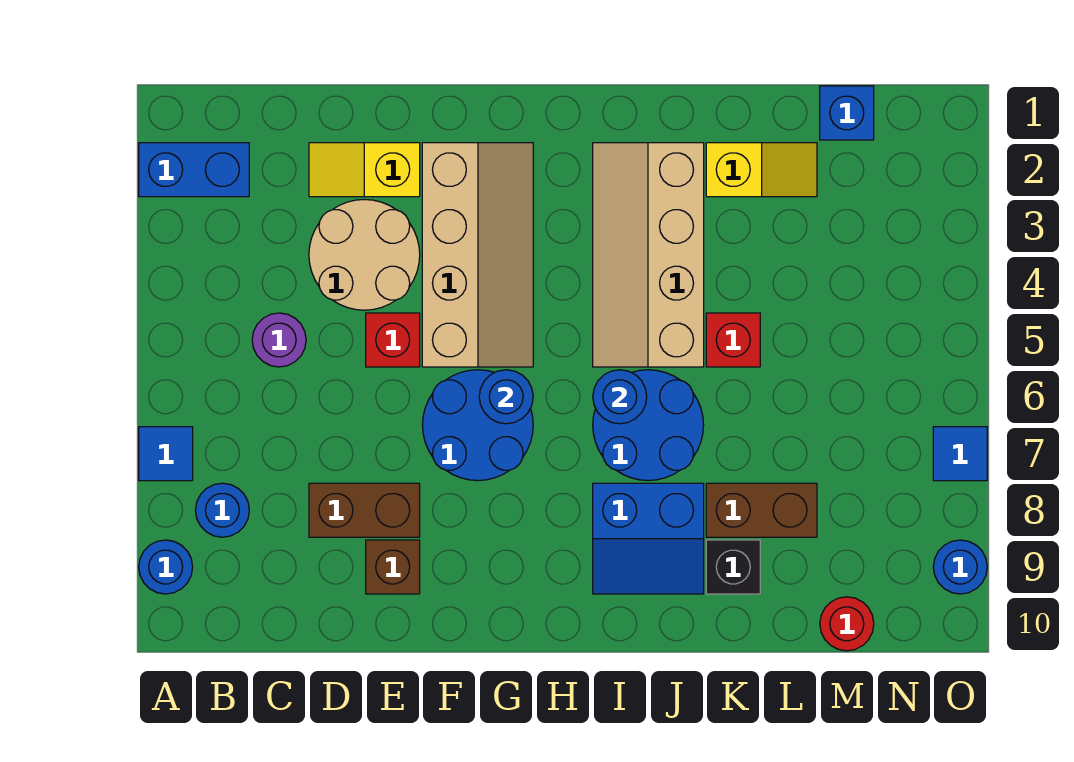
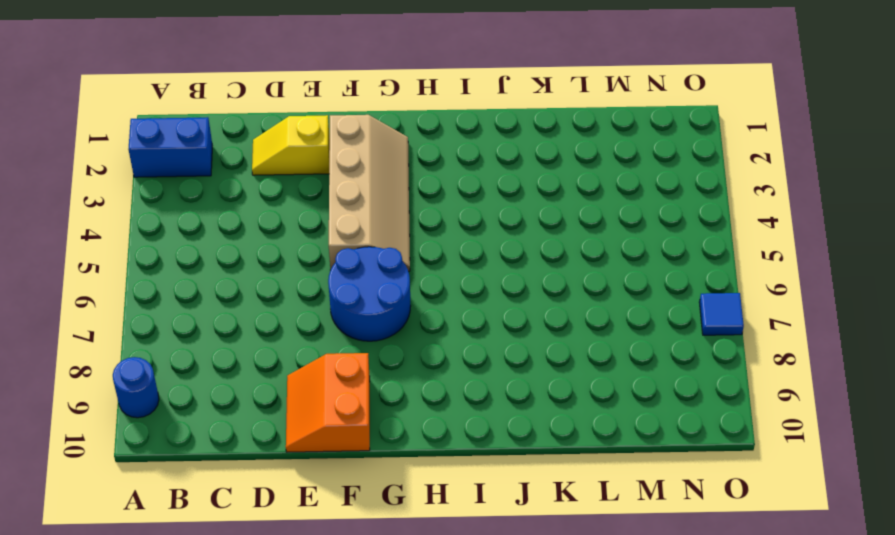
orange slope E9:F10 level 1 top F -> brown brick E9 level 1
none -> blue tile A7 level 1
none -> blue round brick B8 level 1
none -> purple round brick C5 level 1

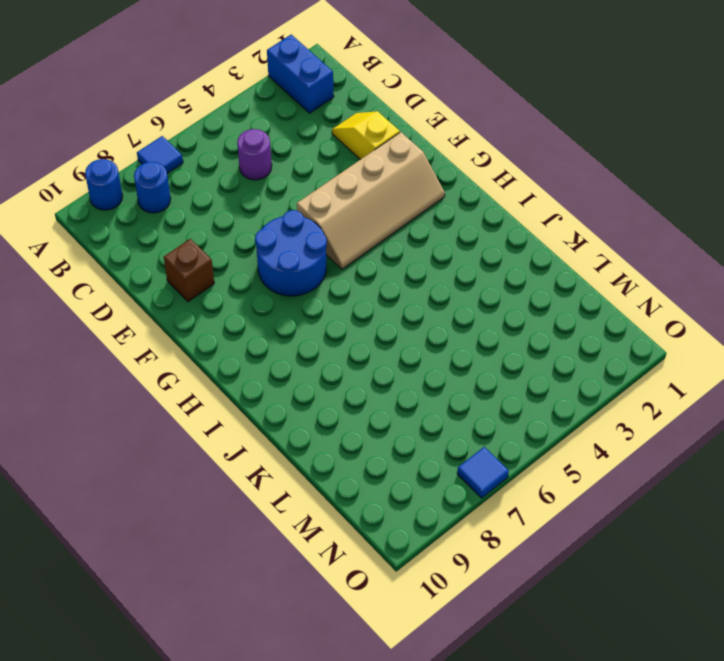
none -> tan round brick D3:E4 level 1
none -> brown brick D8:E8 level 1
none -> red brick E5 level 1

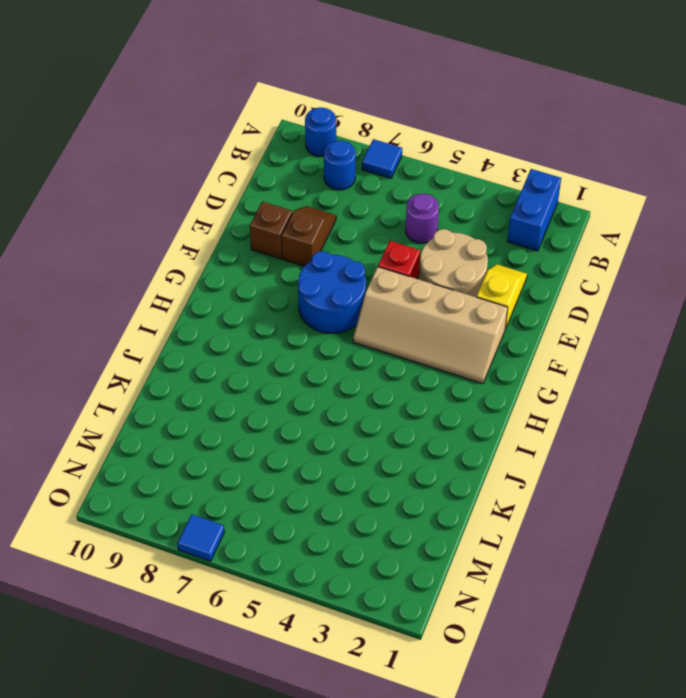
brown slope D8:E8 level 1 top E -> brown brick D8:E8 level 1
none -> tan slope I2:J5 level 1 top J
none -> blue round brick I6:J7 level 1
none -> blue slope I8:J9 level 1 top 8

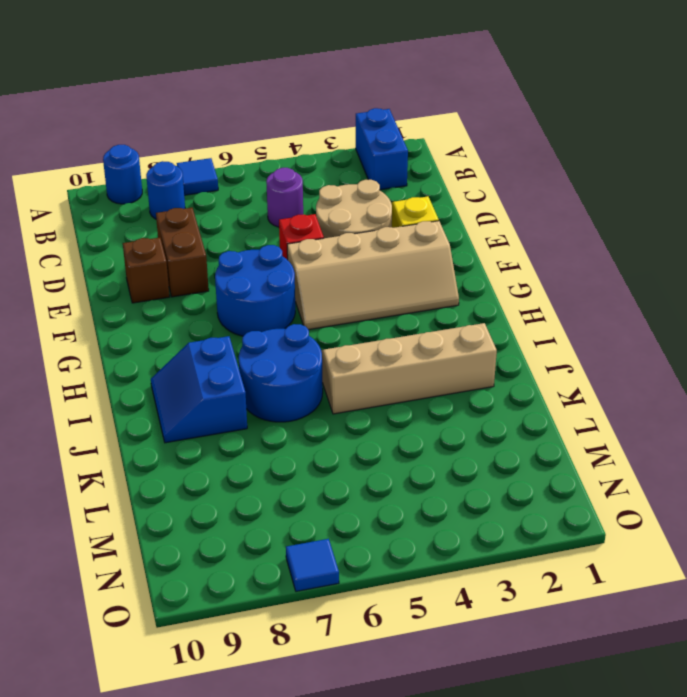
none -> yellow slope K2:L2 level 1 top K
none -> red brick K5 level 1
none -> brown brick K8:L8 level 1

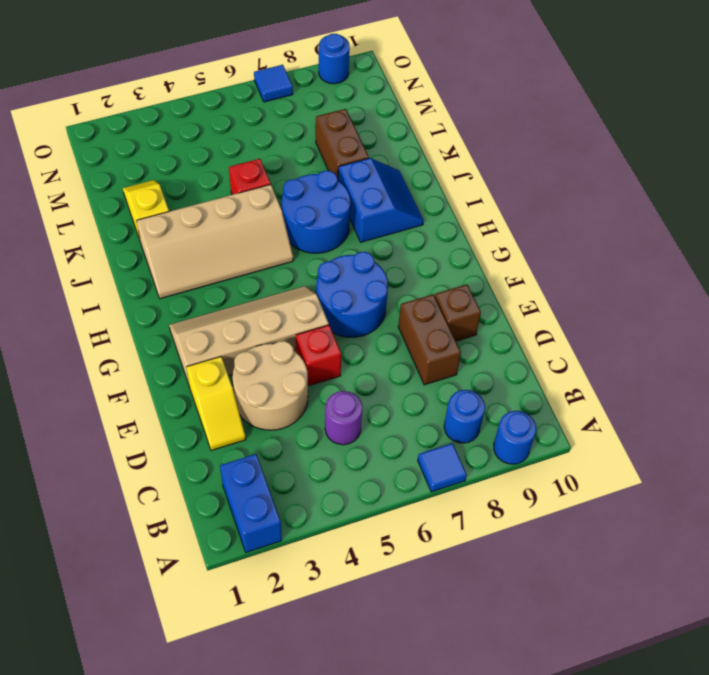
none -> black brick K9 level 1
none -> blue brick M1 level 1
none -> red round brick M10 level 1

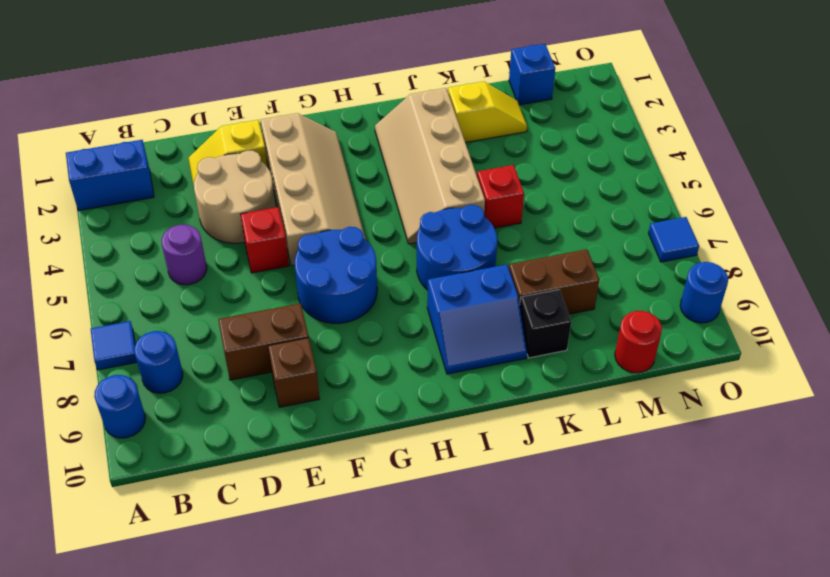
none -> blue round brick G6 level 2
none -> blue round brick I6 level 2

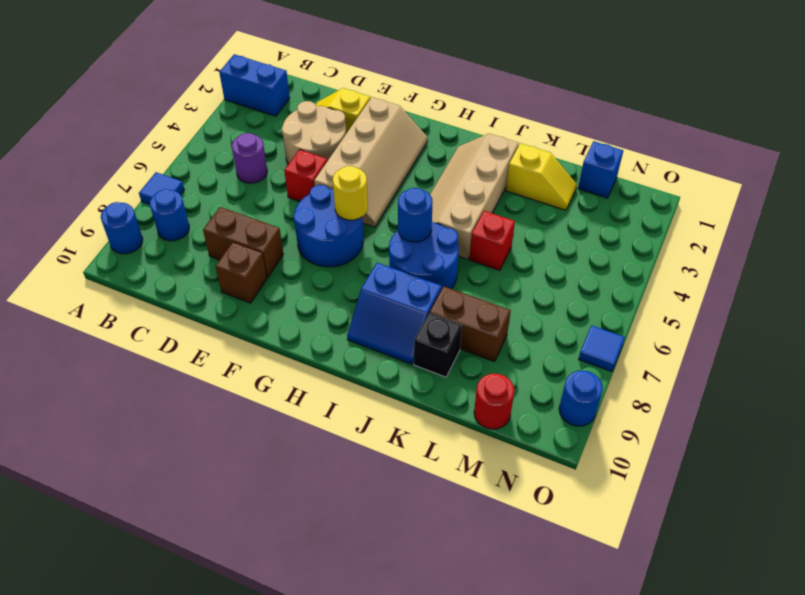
yellow round brick G6 level 2 -> blue round brick G6 level 2

